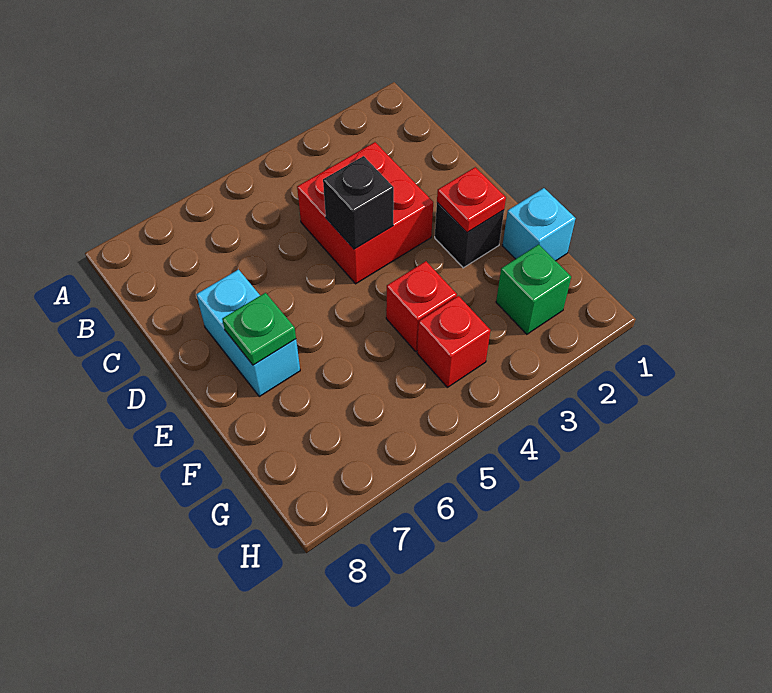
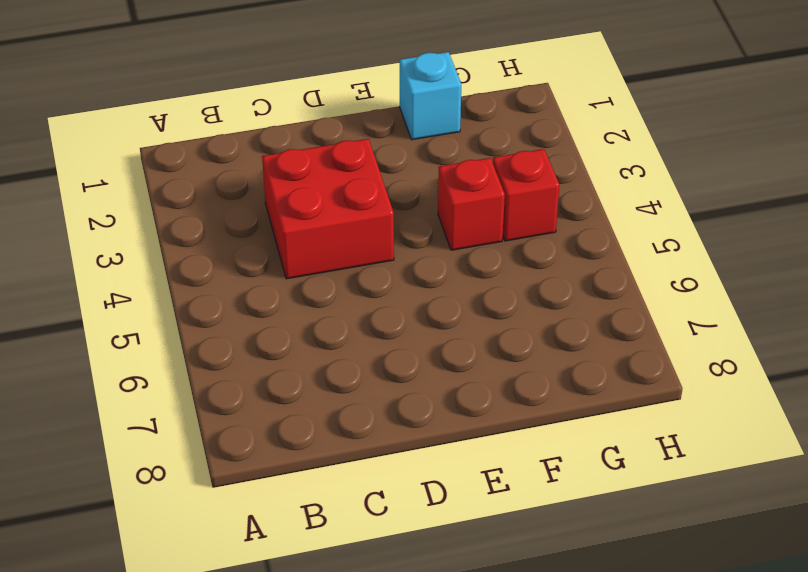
none -> cyan brick D7:E7 level 1
none -> black brick E2 level 1

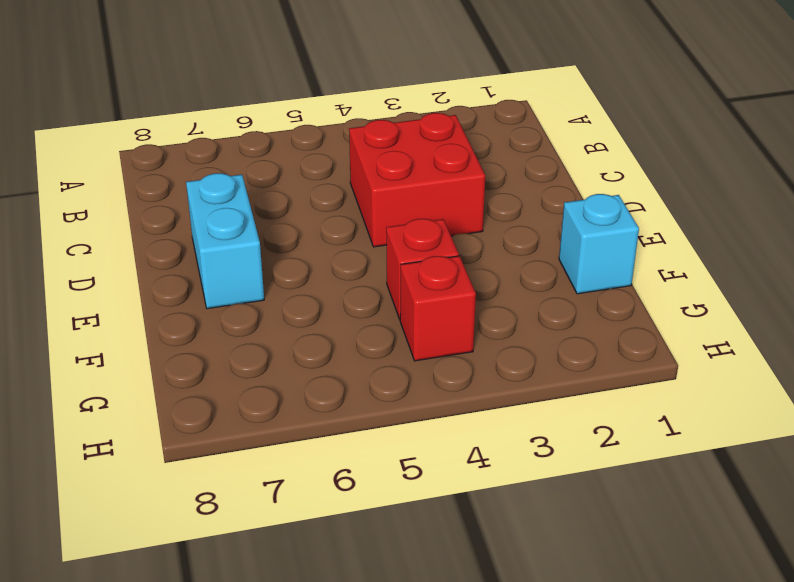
none -> black brick E2 level 1
none -> green brick G2 level 1

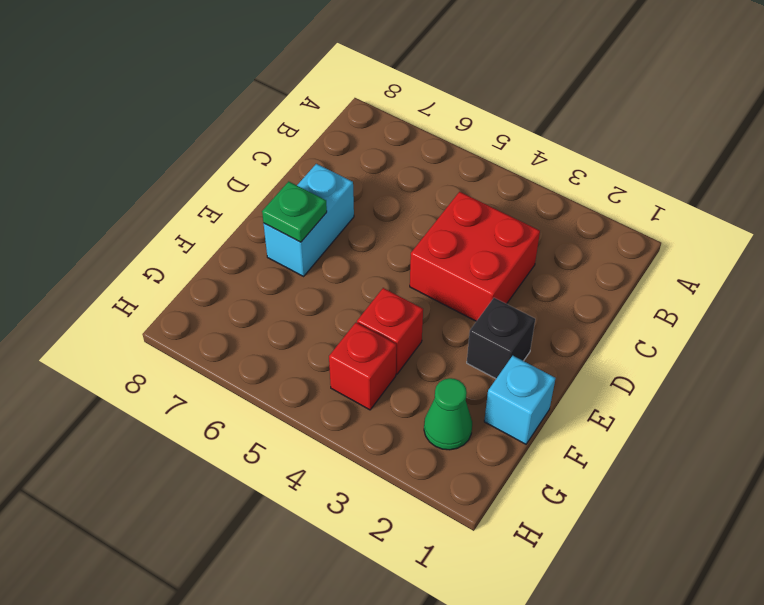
green cone G2 level 1 -> green brick G2 level 1
none -> black brick D4 level 2
none -> red plate E2 level 2

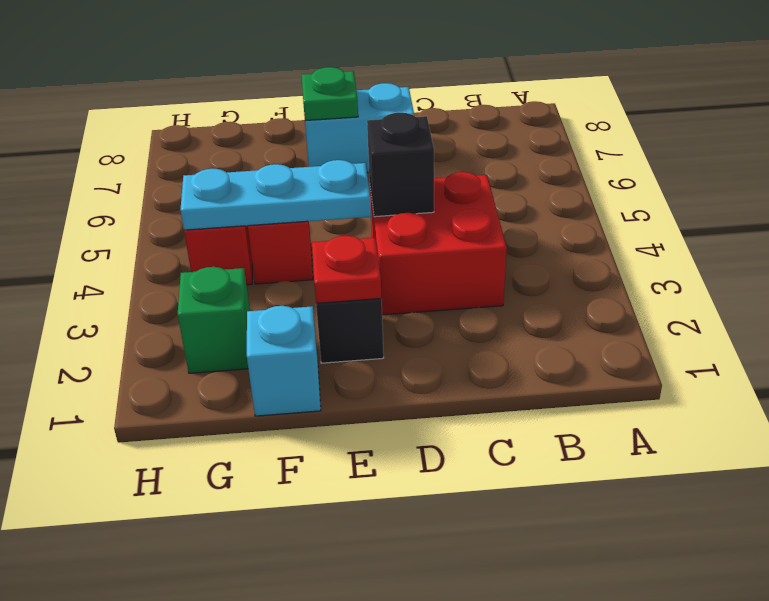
cyan plate E4:G4 level 2 -> none

